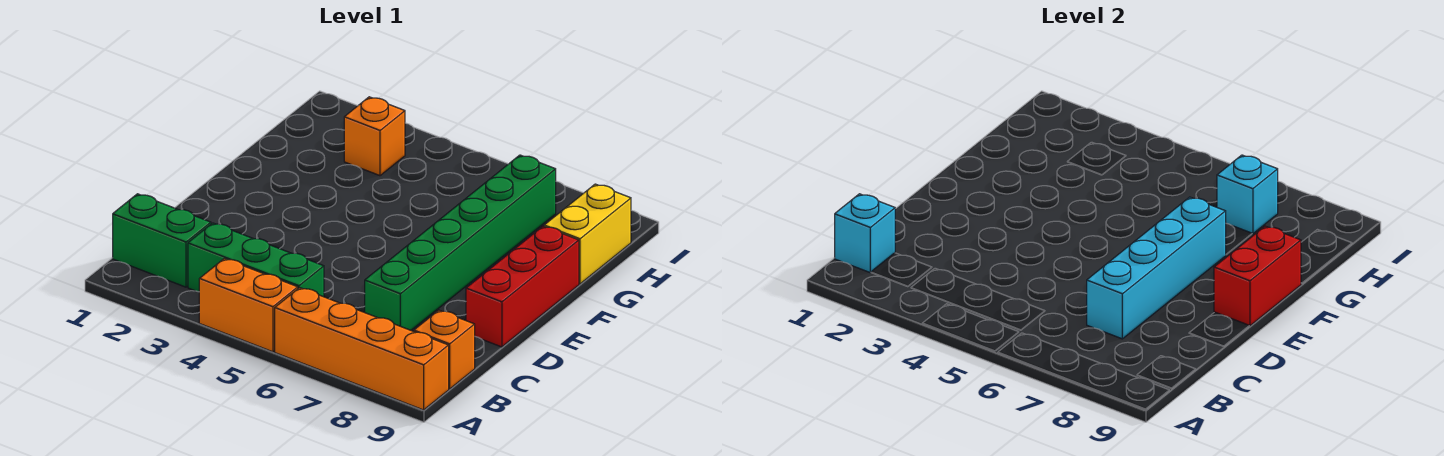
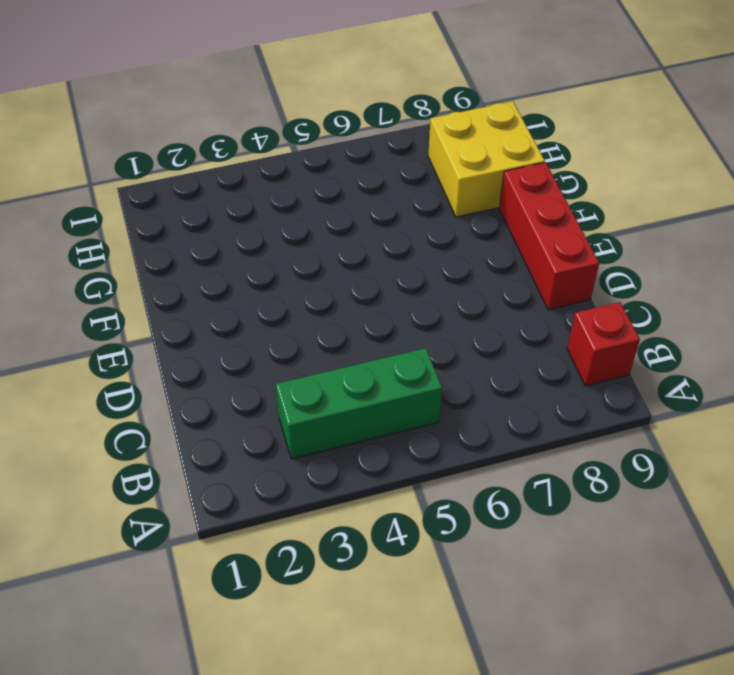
red brick B9 level 1 -> orange brick B9 level 1
yellow brick G8:H9 level 1 -> yellow brick G9:H9 level 1
none -> orange brick A4:A5 level 1
none -> orange brick A6:A9 level 1
none -> green brick B1:B2 level 1

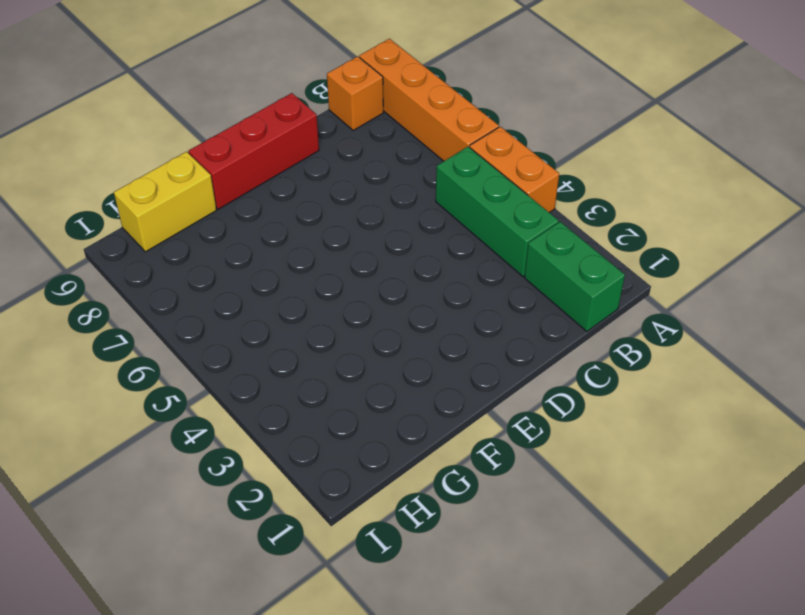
none -> green brick C7:H7 level 1
none -> orange brick H3 level 1
none -> cyan brick B1 level 2

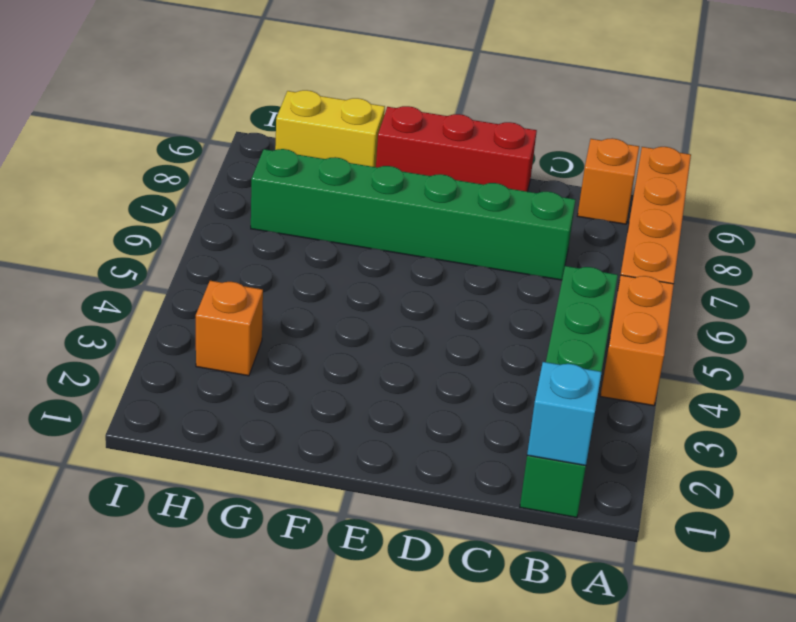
none -> cyan brick C7:F7 level 2
none -> red brick E9:F9 level 2
none -> cyan brick H7 level 2

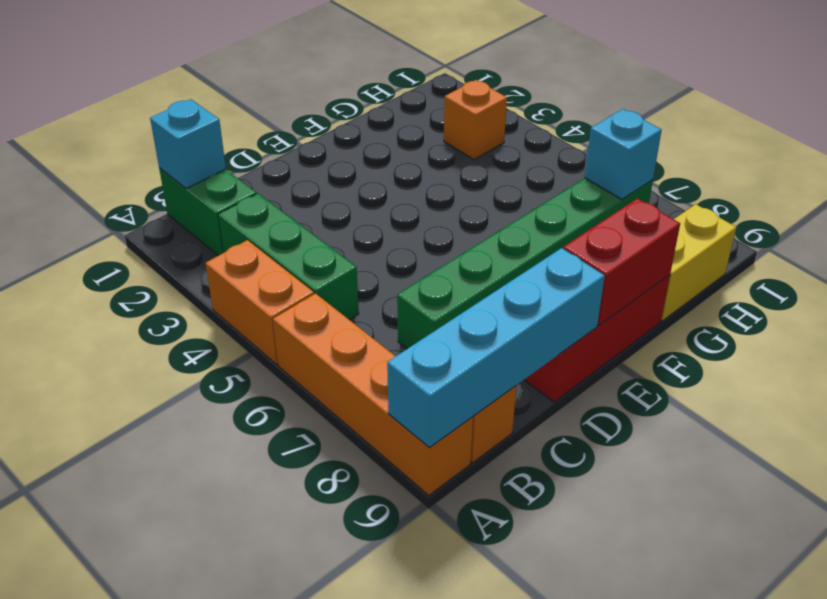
cyan brick A9:D9 level 2 -> cyan brick C7:F7 level 2

